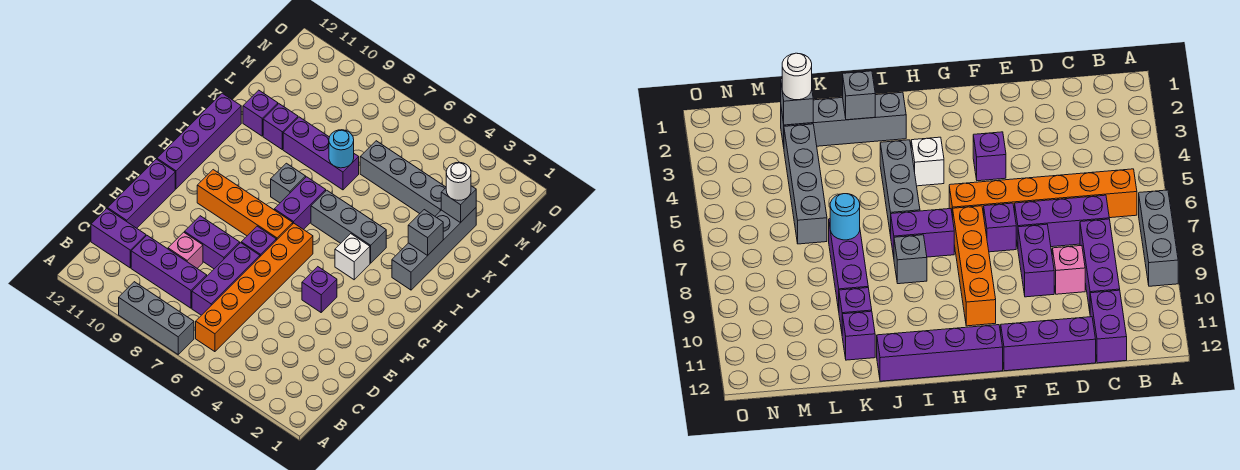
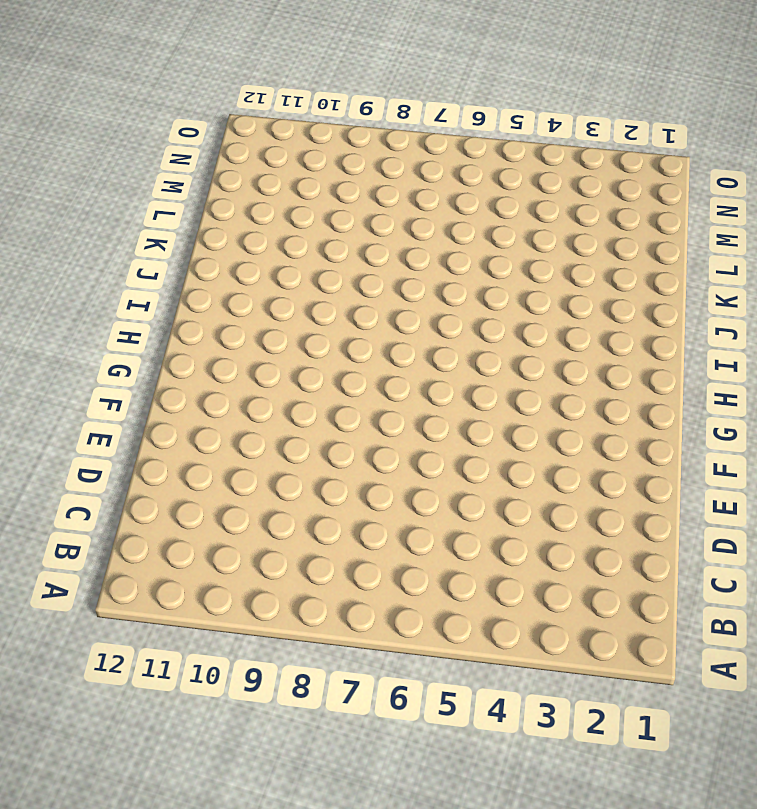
none -> grey brick A7:A9 level 1
none -> orange brick B6:G6 level 1
none -> purple brick C7:E7 level 1

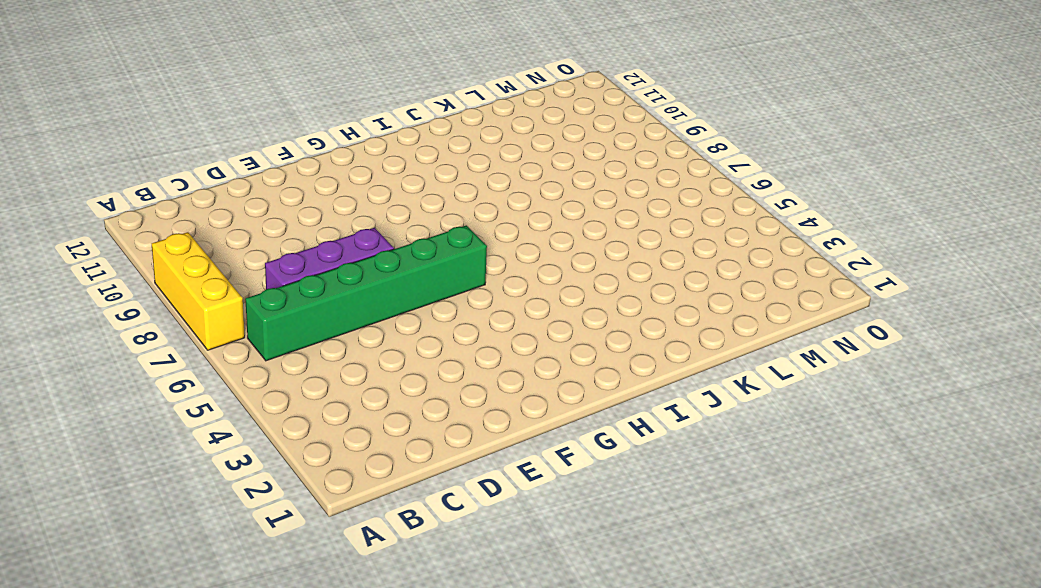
yellow brick A7:A9 level 1 -> grey brick A7:A9 level 1
green brick B6:G6 level 1 -> orange brick B6:G6 level 1
none -> purple brick C8:C10 level 1
none -> purple brick C11:C12 level 1
none -> pink brick D9 level 1

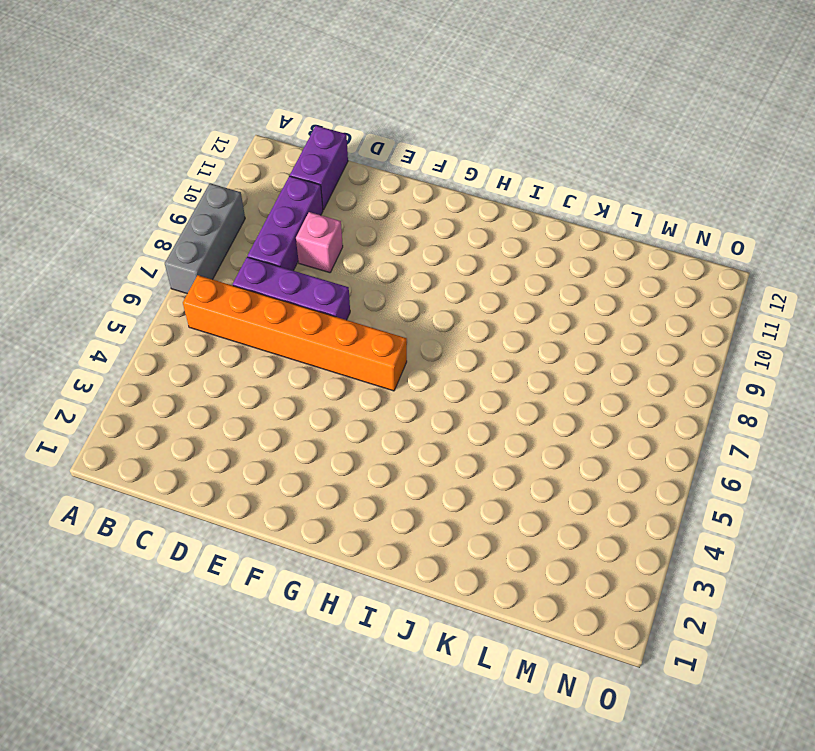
none -> purple brick D12:F12 level 1
none -> purple brick E8:E9 level 1
none -> purple brick F4 level 1

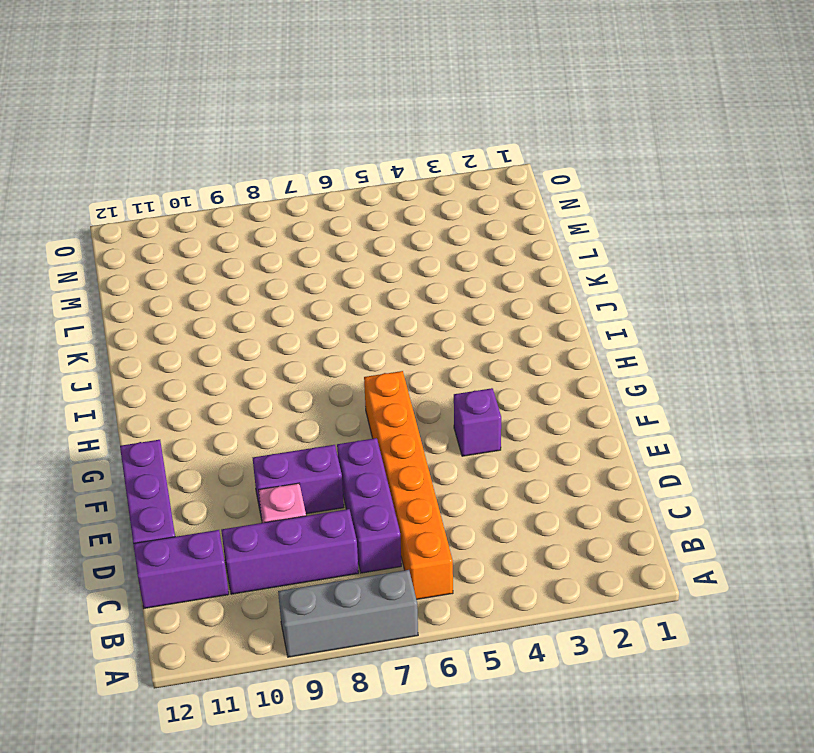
none -> purple brick F7 level 1
none -> orange brick G7:G10 level 1
none -> purple brick G12:J12 level 1

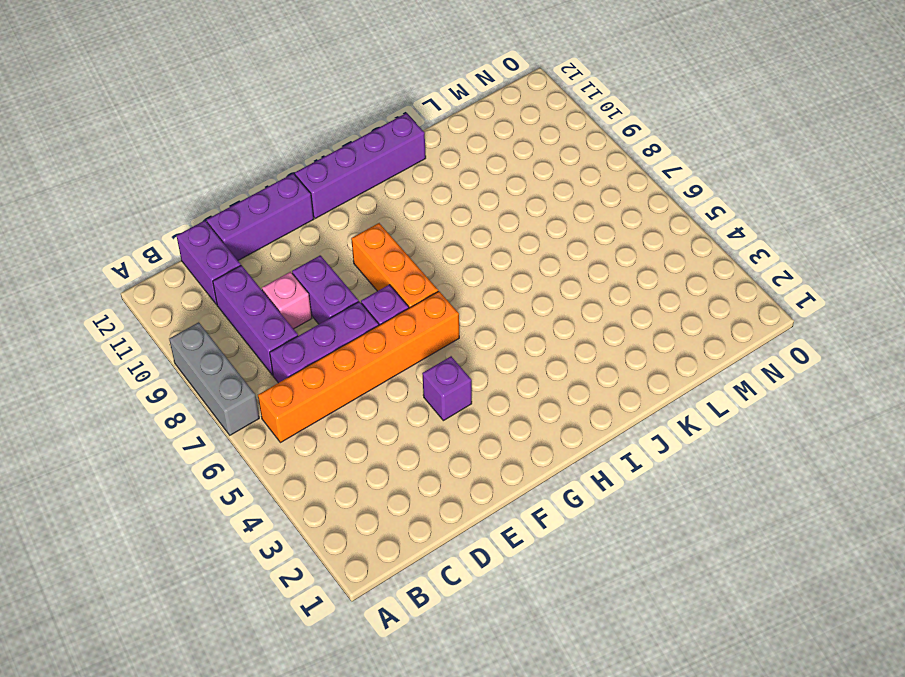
orange brick G7:G9 level 1 -> orange brick G7:G10 level 1
none -> white brick H4 level 1
none -> purple brick H7:I7 level 1
none -> grey brick I2:L2 level 1

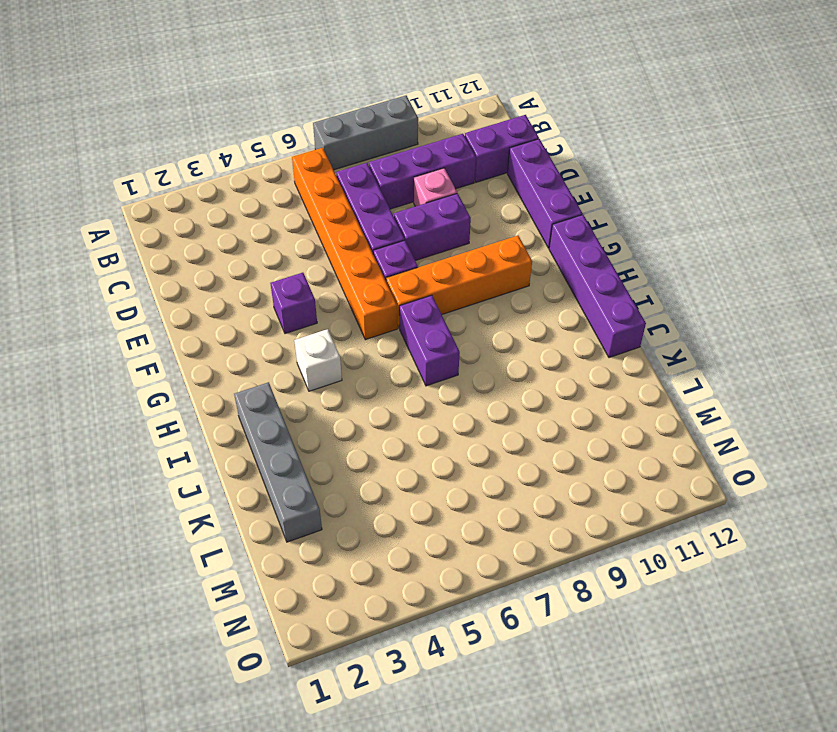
none -> grey brick I4:I6 level 1
none -> grey brick I8 level 1
none -> purple brick K7:K9 level 1

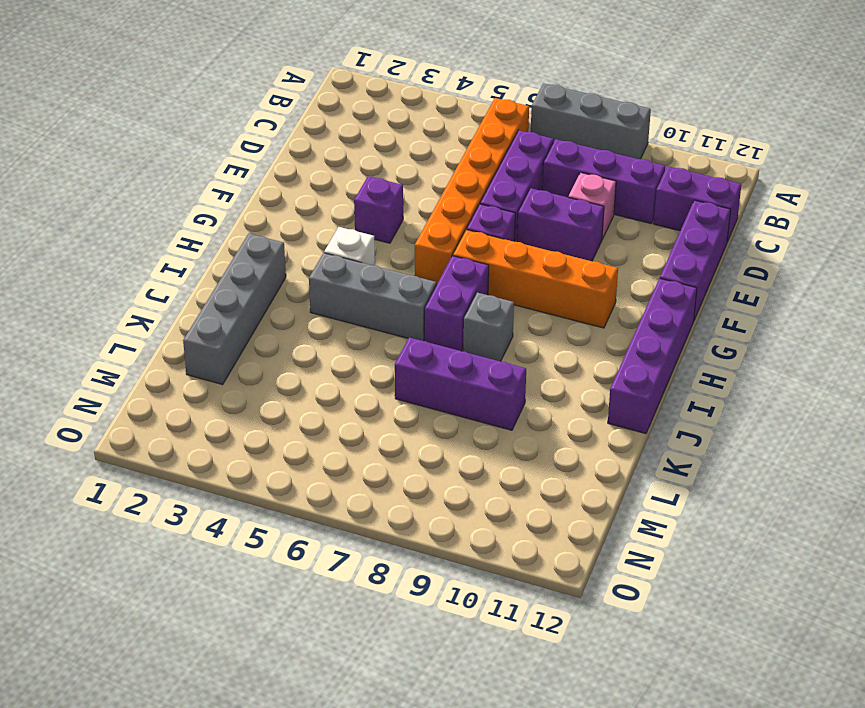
none -> purple brick K10 level 1
none -> purple brick K11 level 1
none -> grey brick L3:L6 level 1

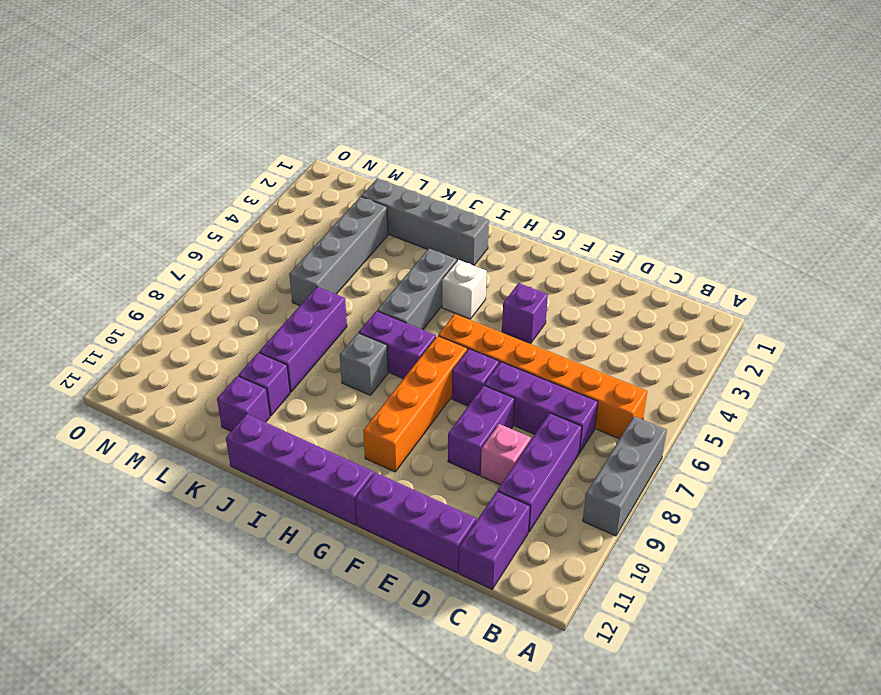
none -> grey brick J2 level 2
none -> cyan round brick K7 level 2
none -> grey brick L2 level 2

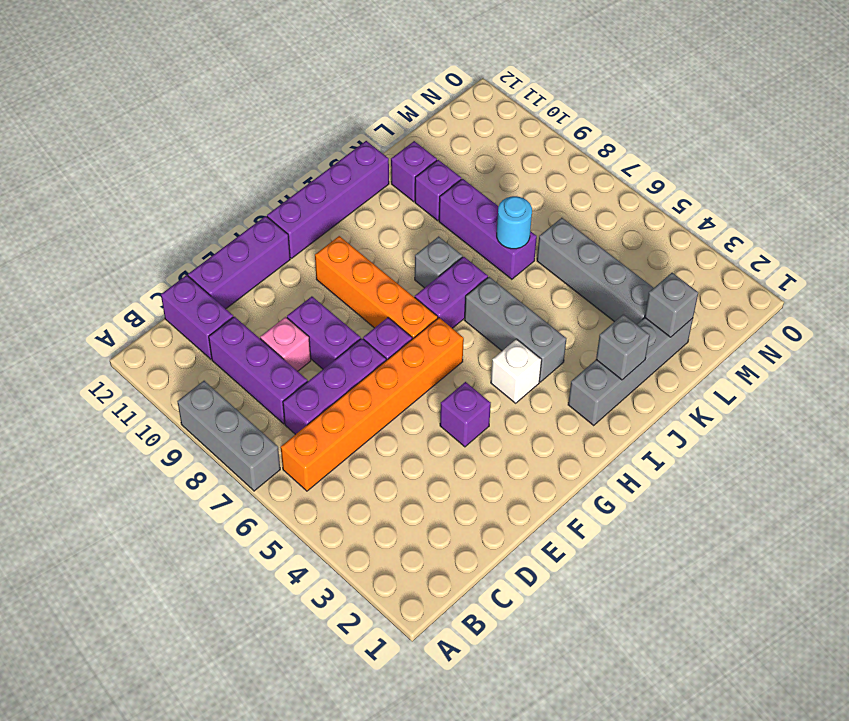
none -> white round brick L2 level 3

